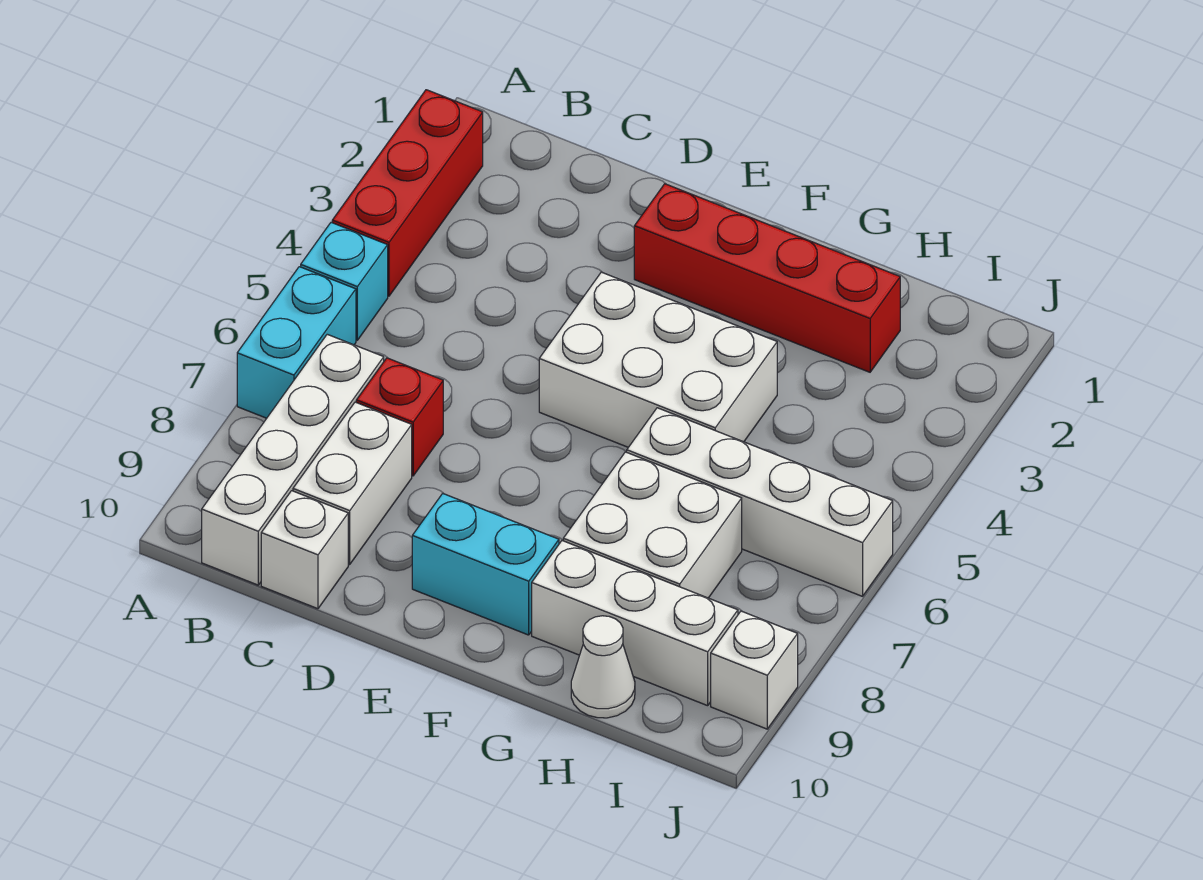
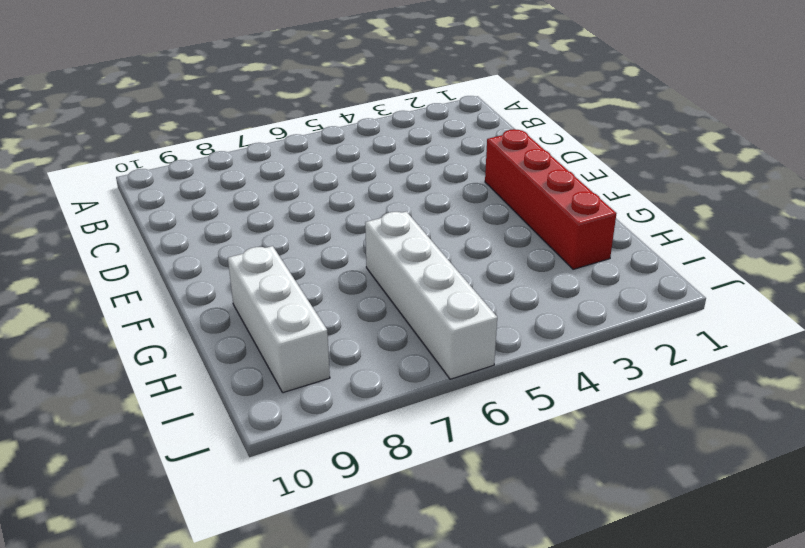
none -> red brick A2:A4 level 1
none -> cyan brick A5 level 1
none -> cyan brick A6:A7 level 1

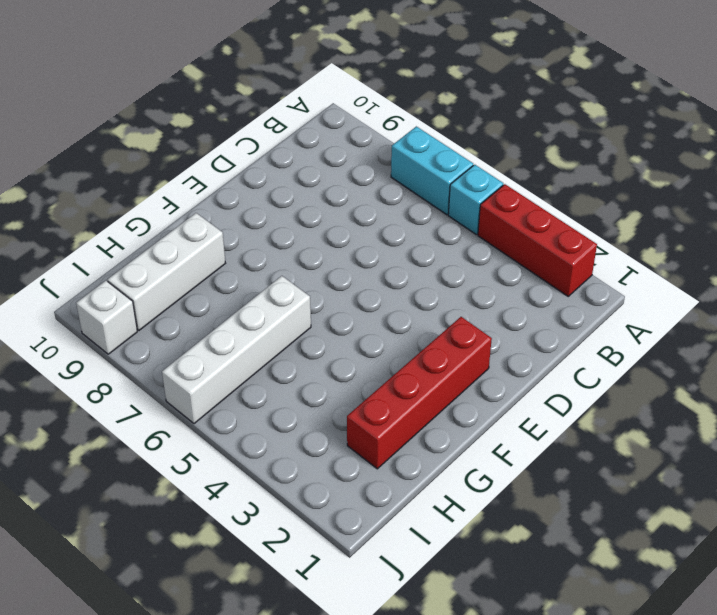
none -> white brick B7:B10 level 1
none -> red brick C7 level 1
none -> white brick C8:C9 level 1

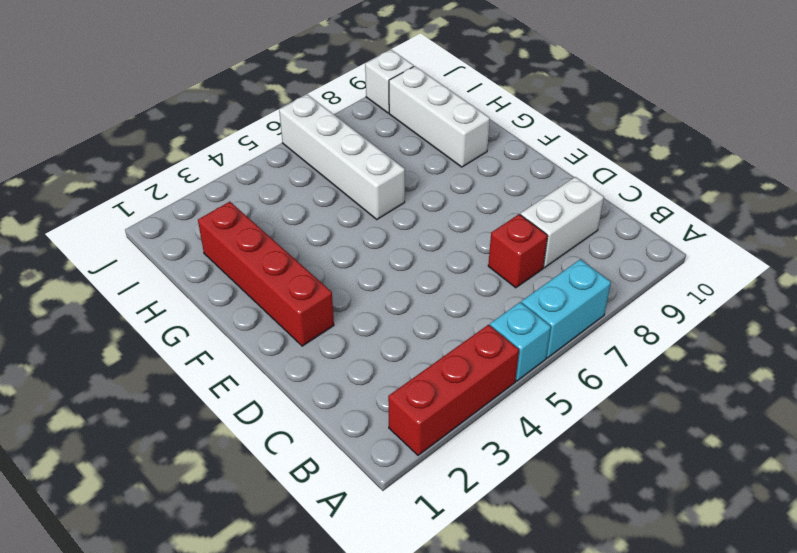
none -> white brick B7:B10 level 1
none -> white brick C10 level 1
none -> white brick E4:G5 level 1

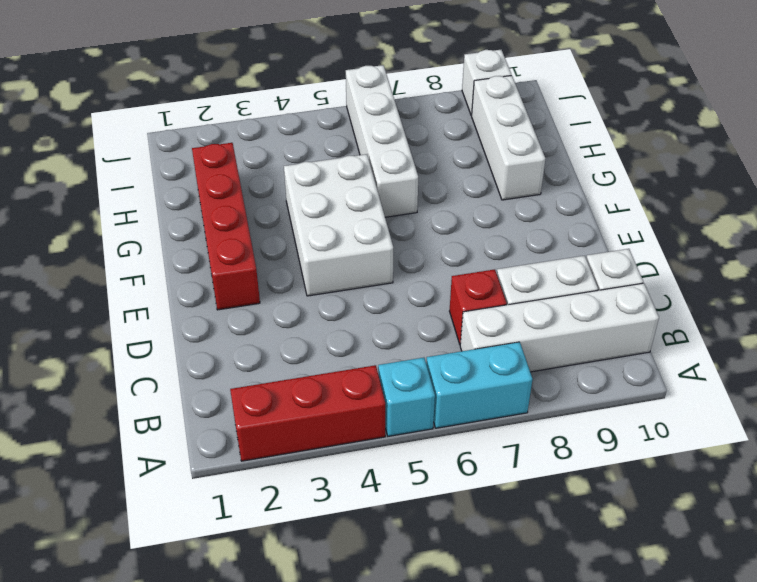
none -> cyan brick E9:F9 level 1
none -> white brick G7:H8 level 1
none -> white cone H10 level 1

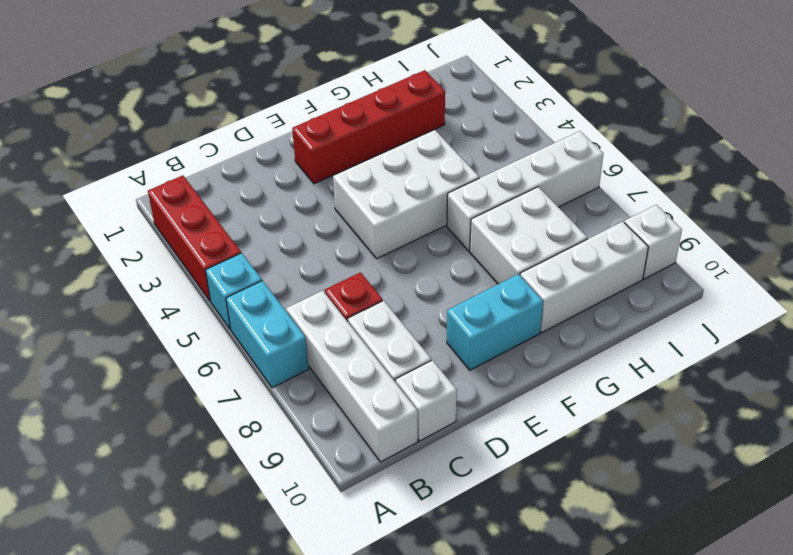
none -> white cone H10 level 1

